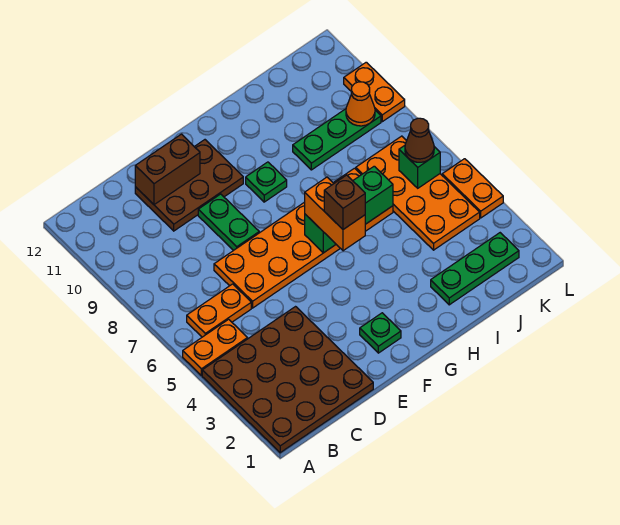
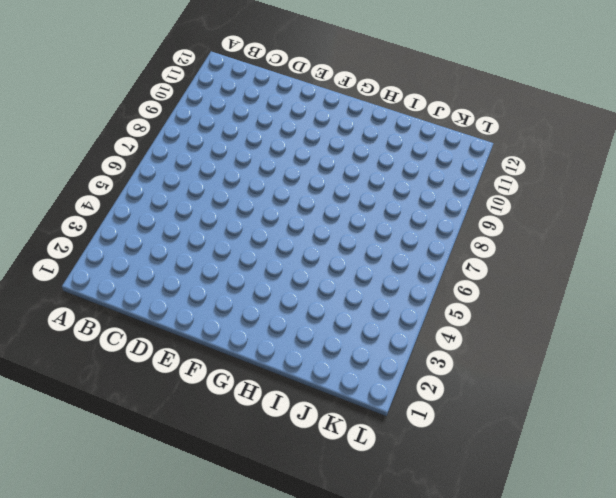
none -> brown plate A1:D4 level 1
none -> orange plate A5:B5 level 1
none -> orange plate B6:C6 level 1

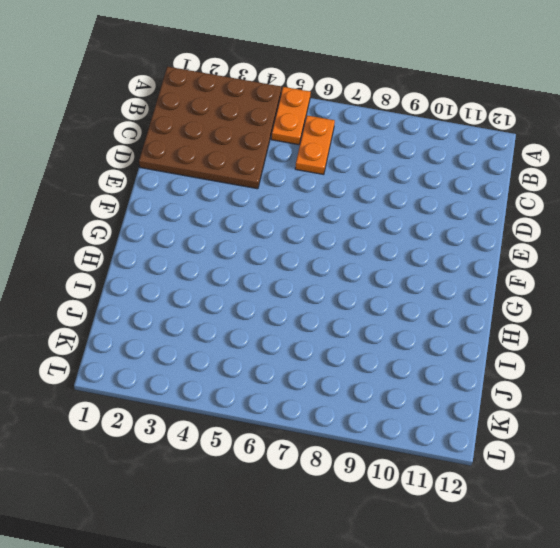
none -> orange plate D6:I7 level 1
none -> brown plate D10:F11 level 1
none -> green plate E8:E9 level 1

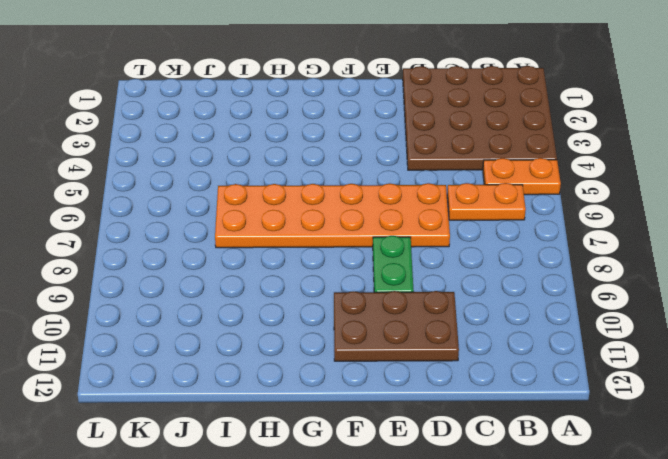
none -> green plate F2 level 1
none -> green plate G9 level 1
none -> green plate I2:K2 level 1

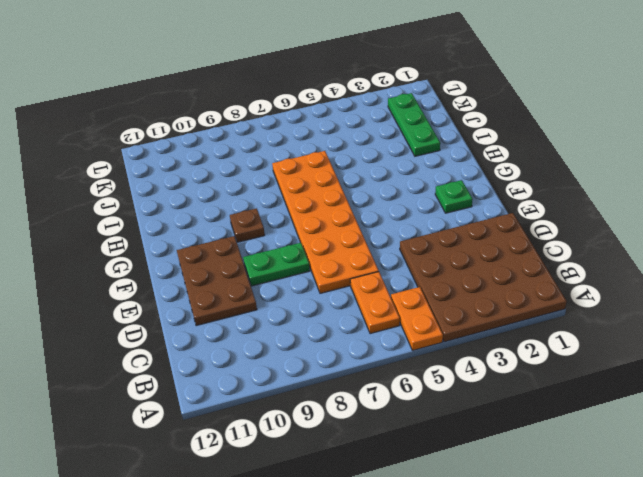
brown plate G9 level 1 -> green plate G9 level 1
none -> green plate I9:K9 level 1
none -> orange plate J4:K7 level 1
none -> orange plate L4:L5 level 1

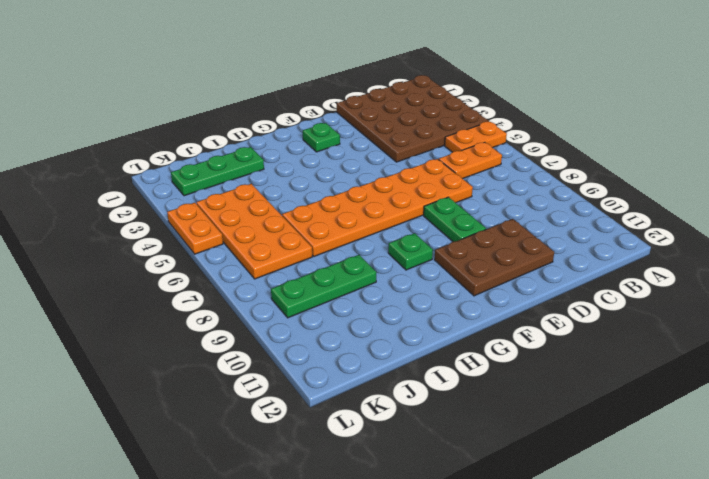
none -> orange plate L9:L10 level 1
none -> brown brick D11:E11 level 2
none -> green brick G6:I6 level 2

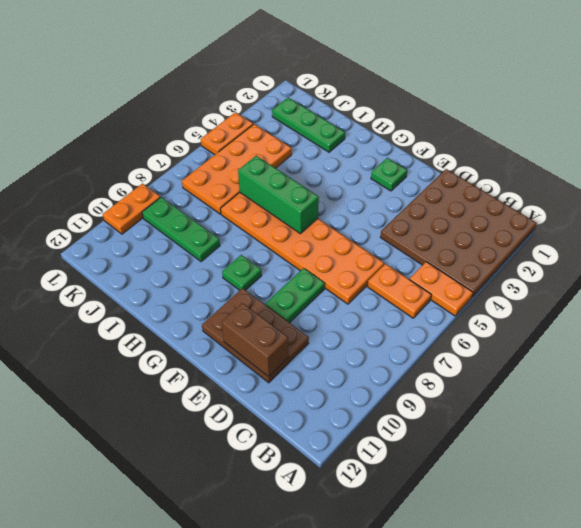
none -> green brick K6 level 2
none -> orange cone K9 level 2
none -> orange brick G5:G6 level 3

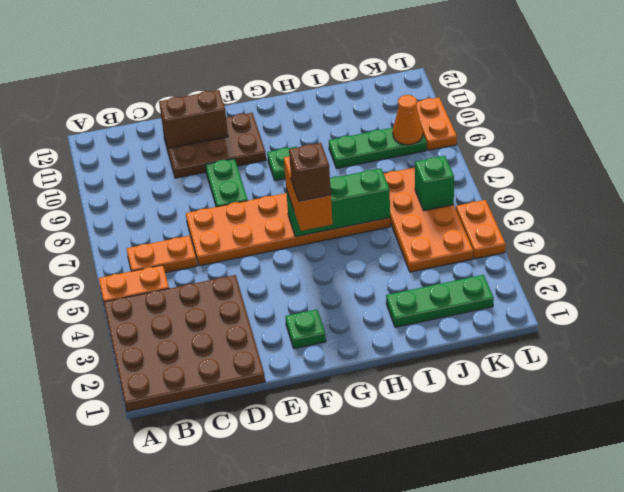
none -> brown cone K6 level 3

